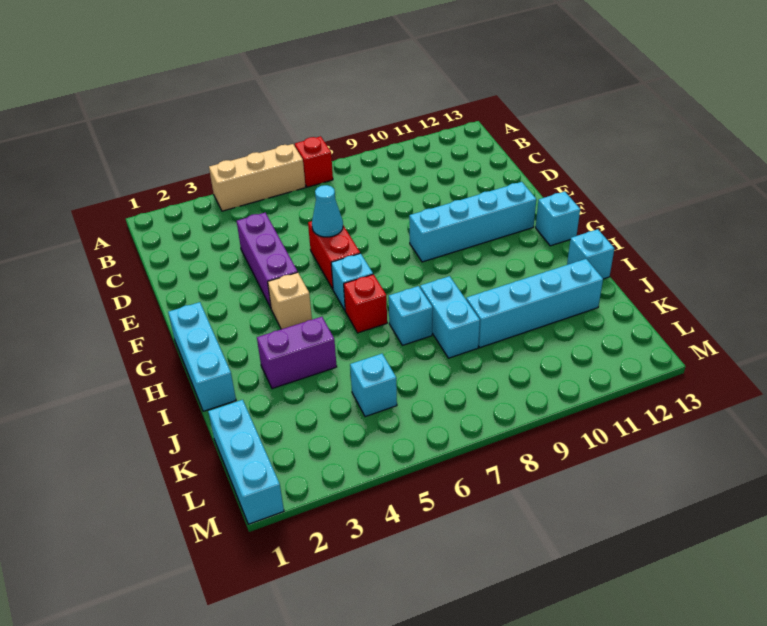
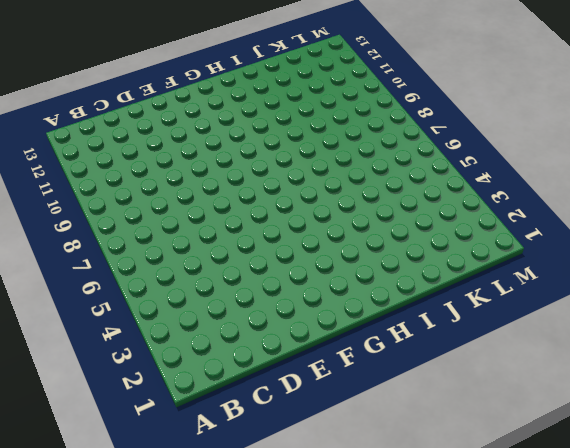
none -> tan brick A4:A6 level 1
none -> red brick A7 level 1
none -> purple brick D4:F4 level 1

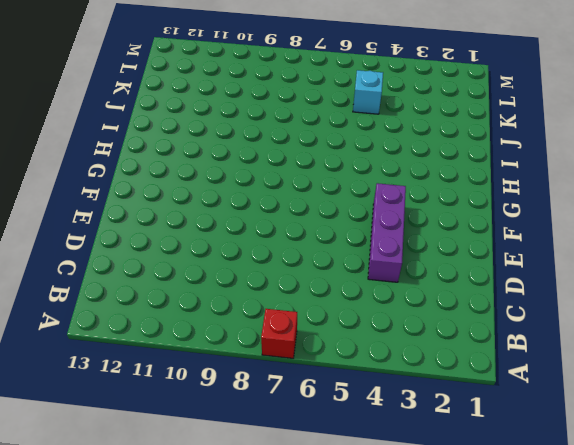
none -> tan brick A4:A6 level 1
none -> red brick E6:F6 level 1
none -> cyan brick F9:F12 level 1

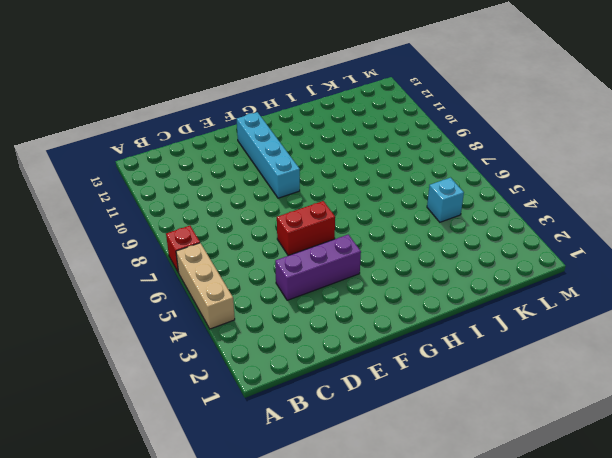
none -> cyan brick G1:I1 level 1
none -> tan brick G4 level 1
none -> cyan brick G6 level 1

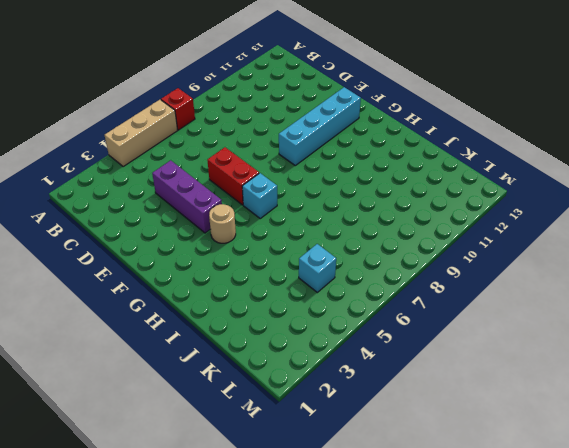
tan round brick G4 level 1 -> tan brick G4 level 1
none -> cyan brick G1:I1 level 1
none -> cyan brick G13 level 1
none -> red brick H6 level 1

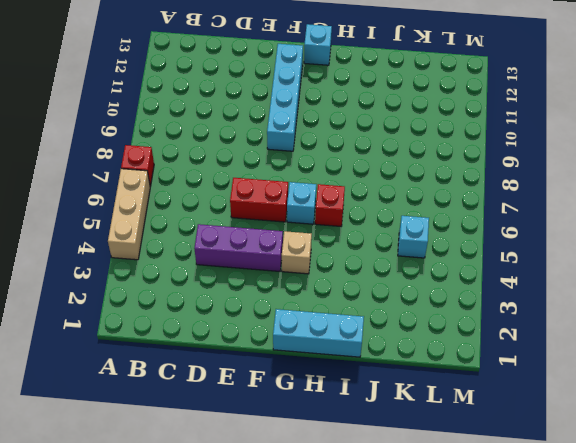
none -> purple brick I3:I4 level 1
none -> cyan brick I7 level 1
none -> cyan brick I8:J8 level 1

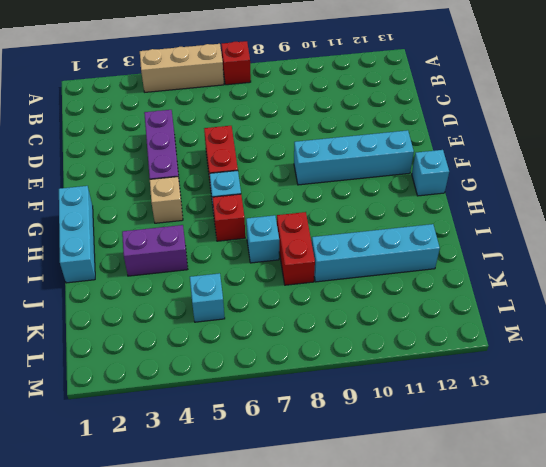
red brick I8:J8 level 1 -> cyan brick I8:J8 level 1
none -> cyan brick I13 level 1
none -> cyan brick K1:M1 level 1
none -> cyan cone E6 level 2

